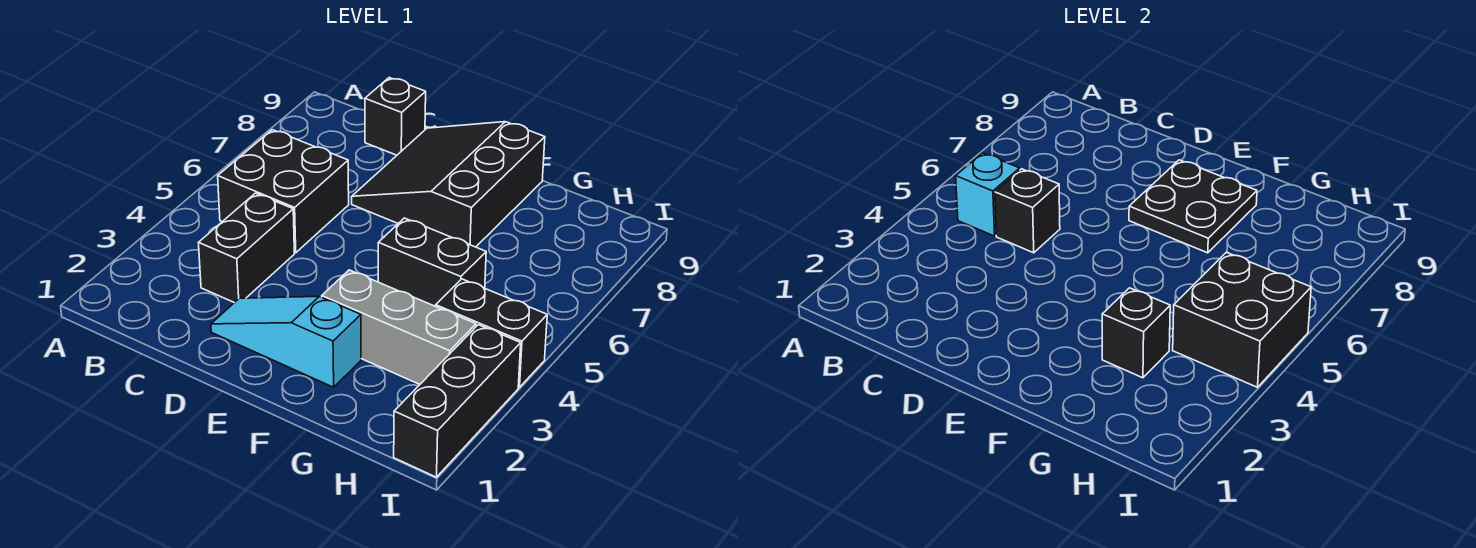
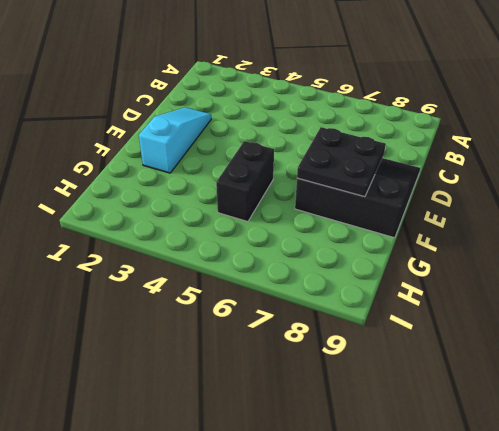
none -> black brick B5:C6 level 1
none -> black brick C3:C4 level 1
none -> black brick C9 level 1

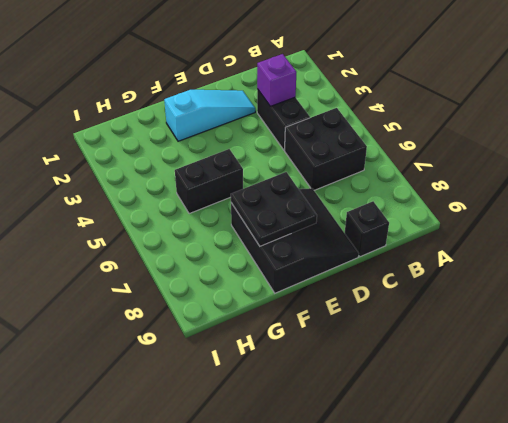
purple brick C3 level 2 -> none
none -> grey brick F3:H3 level 1
none -> black brick H4:I4 level 1
none -> black brick I1:I3 level 1

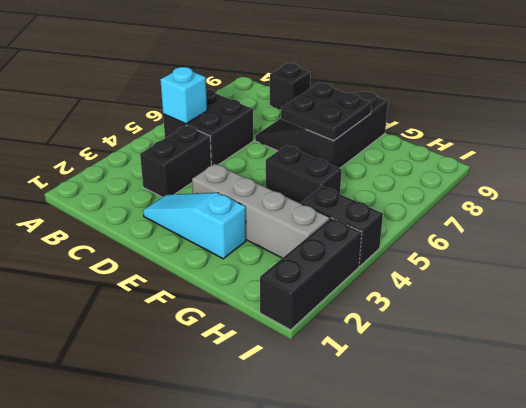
grey brick E3:H3 level 1 -> grey brick F3:H3 level 1
none -> black brick C5 level 2
none -> black brick G3 level 2
none -> black brick H4:I5 level 2

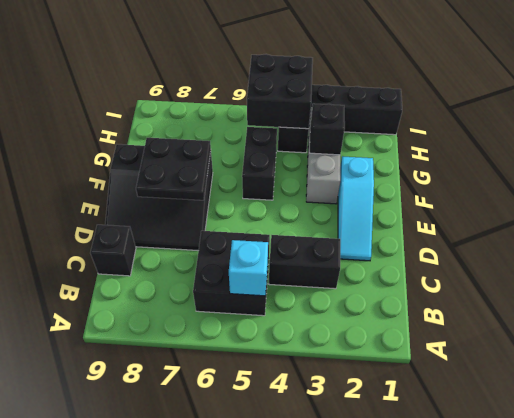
none -> black brick C5 level 2

